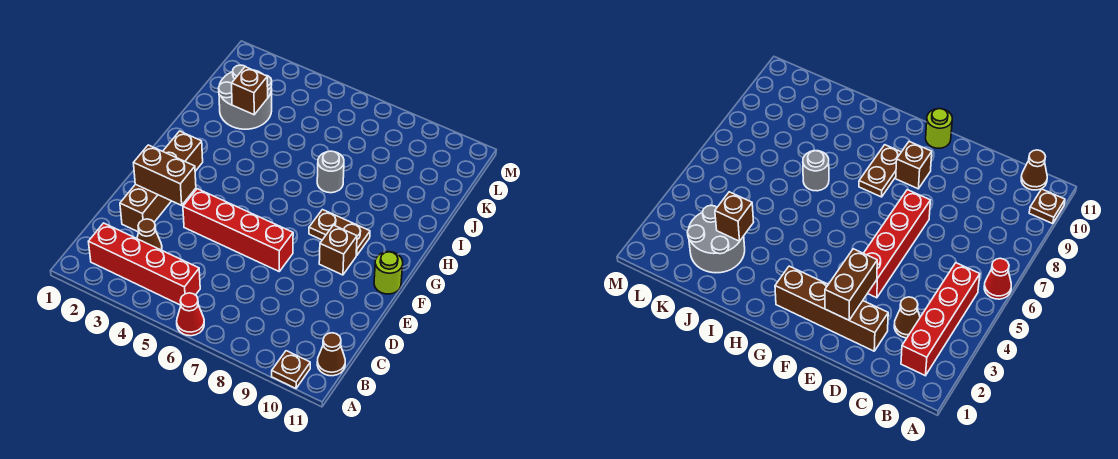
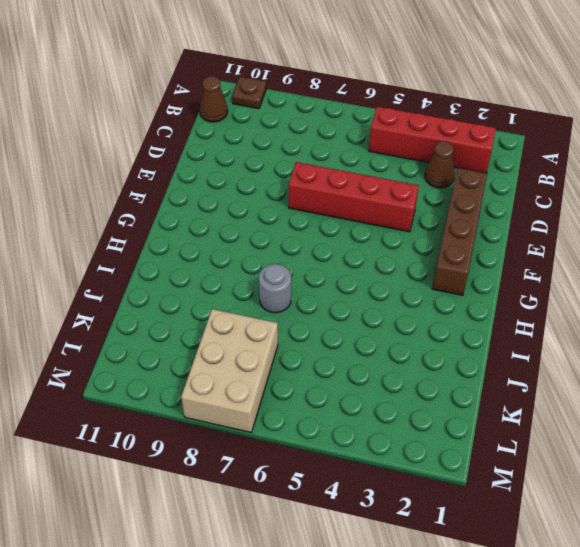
tan brick K7:M8 level 1 -> none
none -> red cone A6 level 1
none -> brown brick F9 level 1
none -> lime round brick F11 level 1

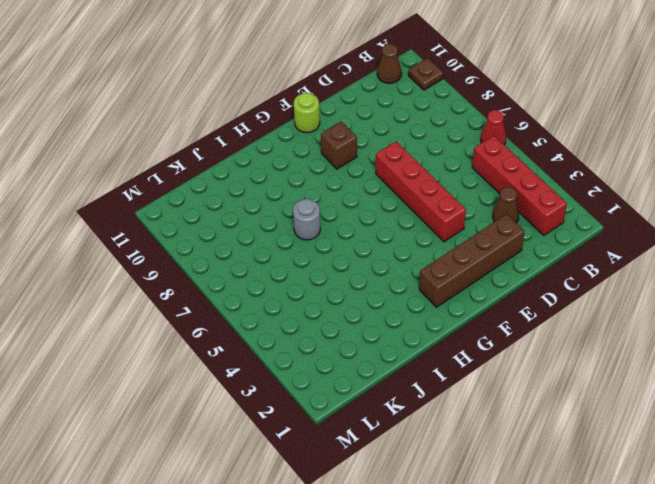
none -> brown plate G8:G9 level 1
none -> grey round brick J2:K3 level 1
none -> brown brick E2:E3 level 2

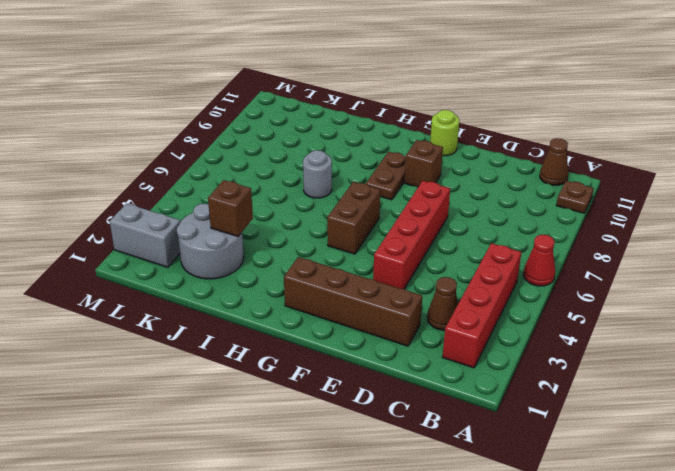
brown brick G5:G6 level 1 -> brown brick E2:E3 level 2
grey brick L2:M2 level 1 -> none

